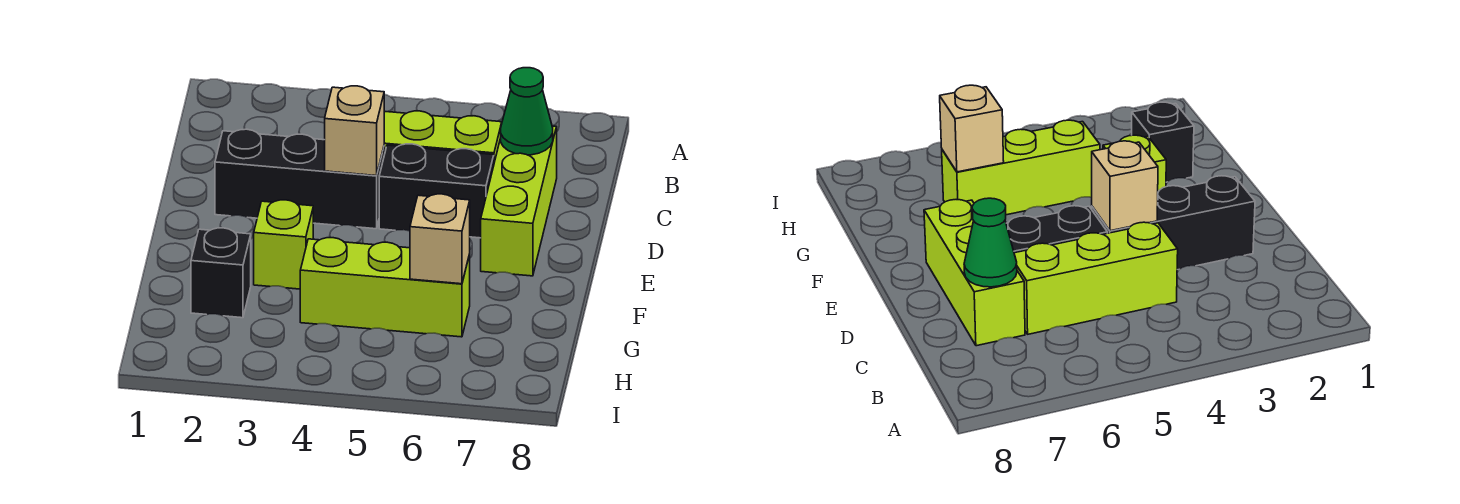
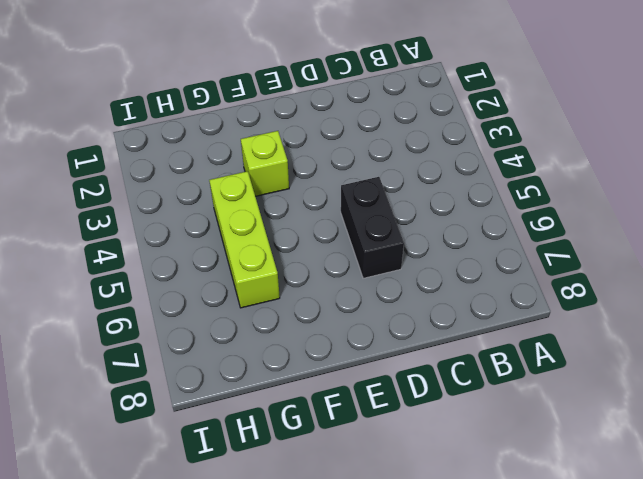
none -> lime brick C4:C6 level 1
none -> lime brick C7:E7 level 1

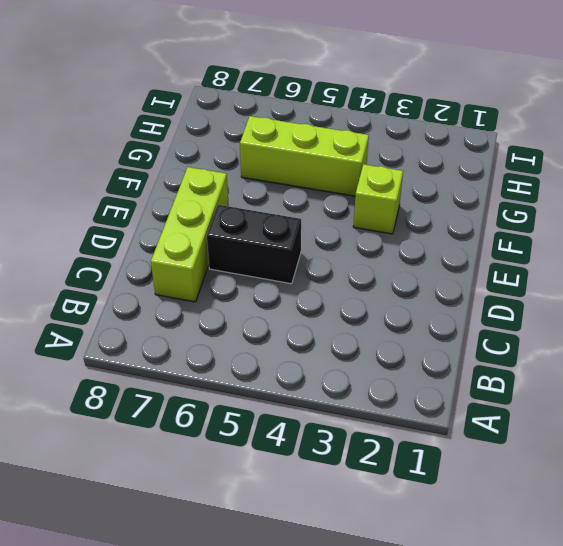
none -> lime brick C4:C6 level 1
none -> black brick D2:D4 level 1

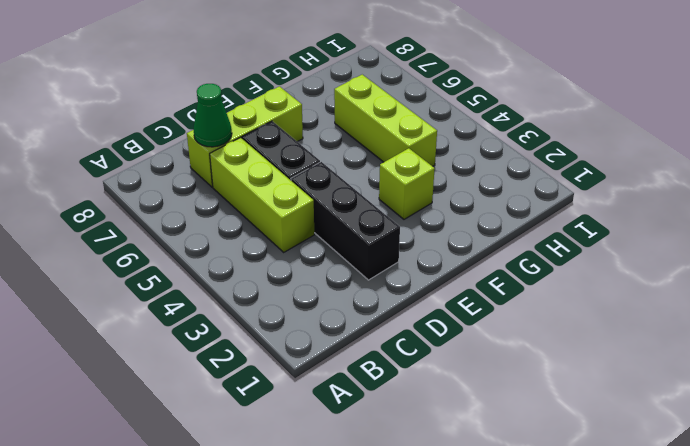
none -> black brick G2 level 1
none -> tan brick D4 level 2

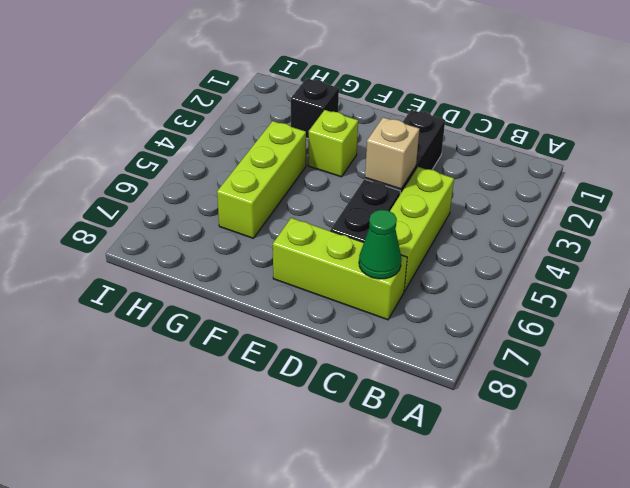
none -> tan brick G6 level 2

